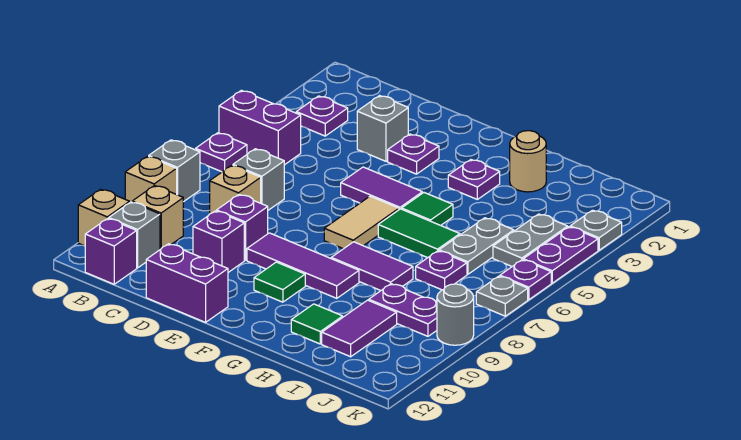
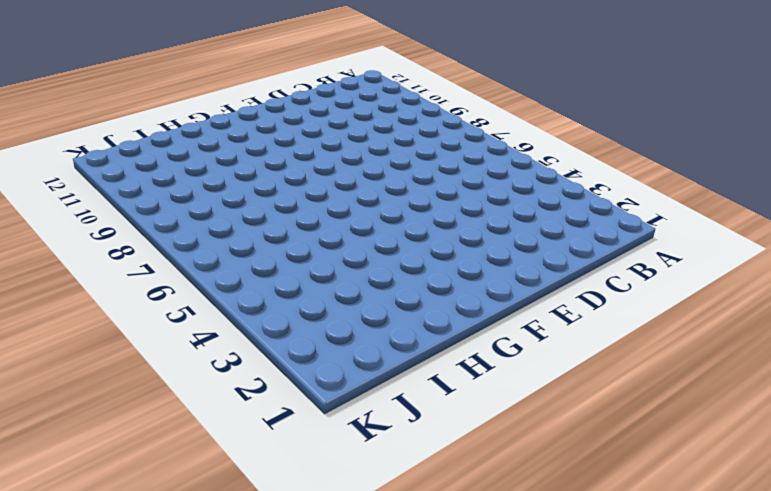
none -> purple brick A5:B5 level 1
none -> purple plate A6 level 1
none -> grey brick A8 level 1
none -> tan brick A9 level 1

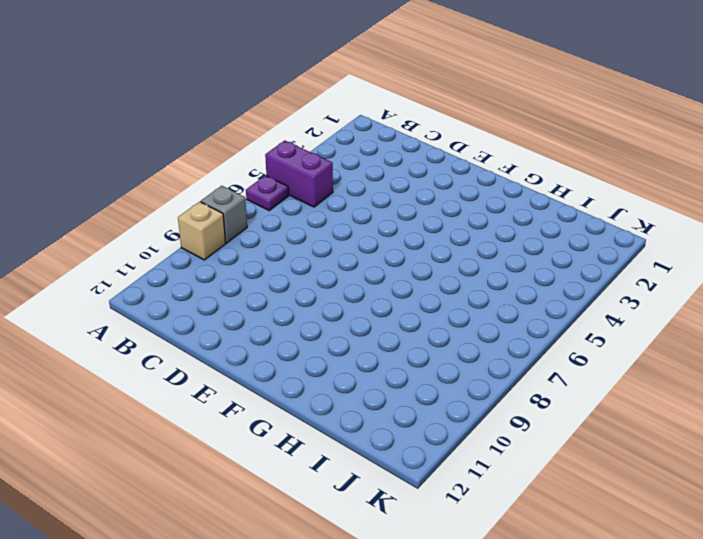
none -> tan brick A11 level 1
none -> purple plate B3 level 1
none -> tan brick B10 level 1
none -> grey brick B11 level 1

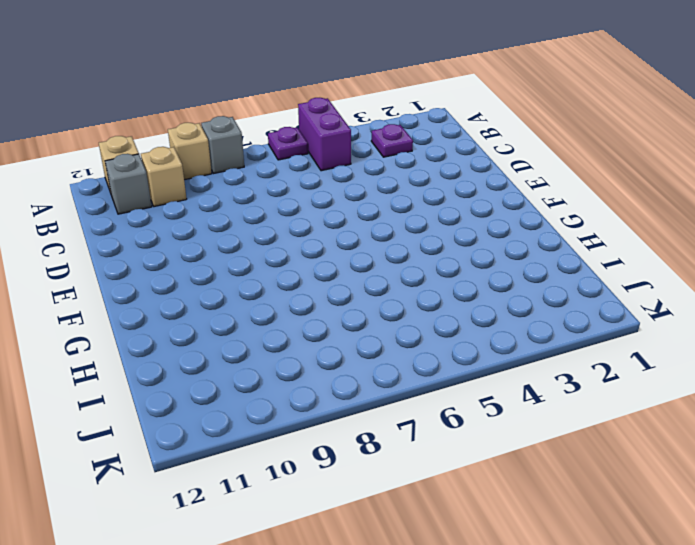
none -> purple brick B12 level 1
none -> grey brick C7 level 1
none -> tan brick C8 level 1
none -> grey brick D3 level 1

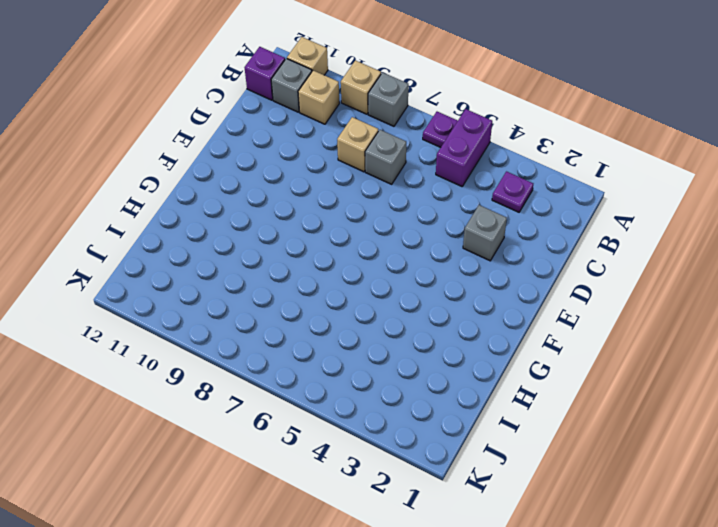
none -> purple brick D9 level 1
none -> purple brick D10 level 1
none -> purple brick D12:E12 level 1
none -> purple plate E3 level 1

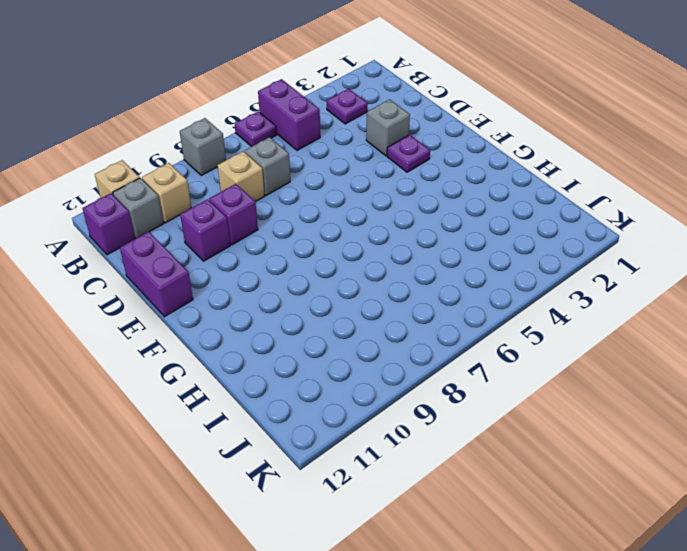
none -> tan brick A9 level 1
none -> purple tile E5:F5 level 1
none -> purple tile E9:G9 level 1
none -> tan tile F6:F7 level 1

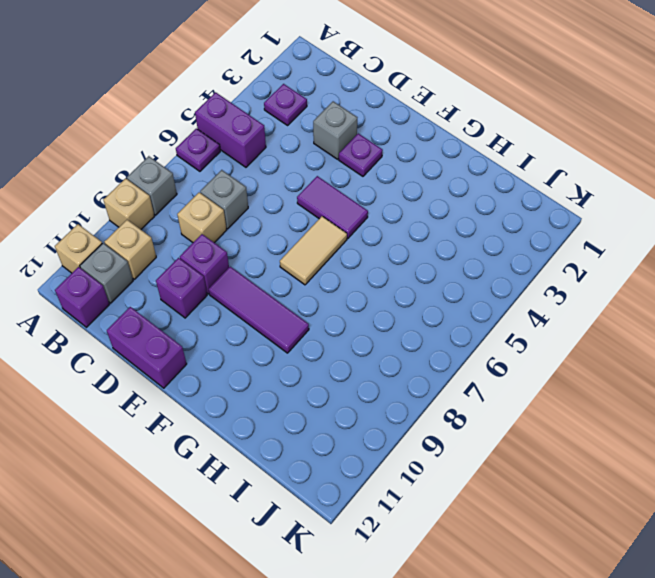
none -> green tile F10 level 1
none -> purple plate G3 level 1
none -> green tile G5 level 1
none -> green tile G6:H6 level 1

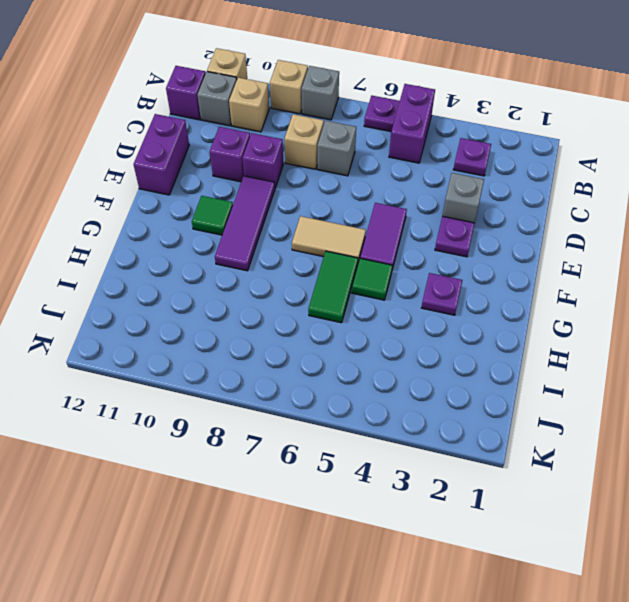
none -> purple tile G8:H8 level 1
none -> tan round brick H2 level 1
none -> green tile H11 level 1
none -> grey plate I5:I6 level 1

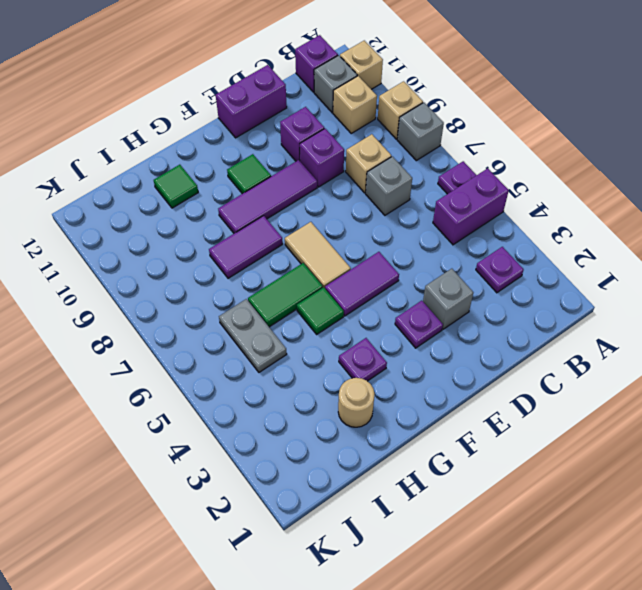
none -> purple plate I7 level 1
none -> purple plate I9:J9 level 1
none -> purple tile I10:I11 level 1
none -> grey plate J4:J5 level 1

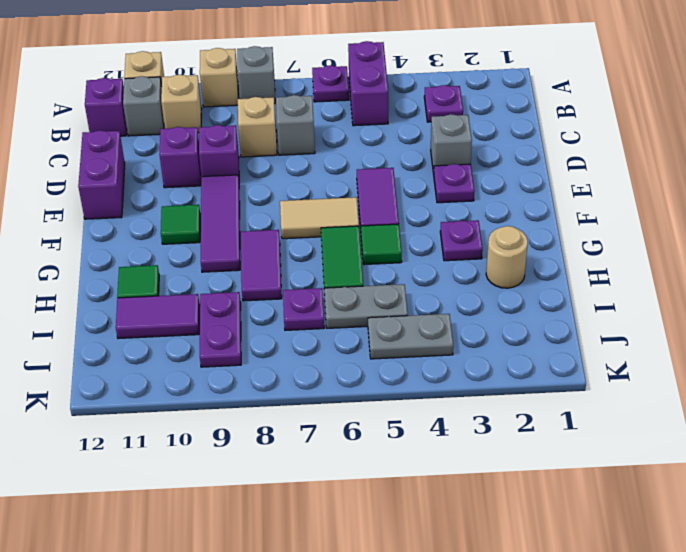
none -> grey plate K3 level 1
none -> purple plate K4:K5 level 1
none -> purple plate K6 level 1
none -> grey plate K7 level 1

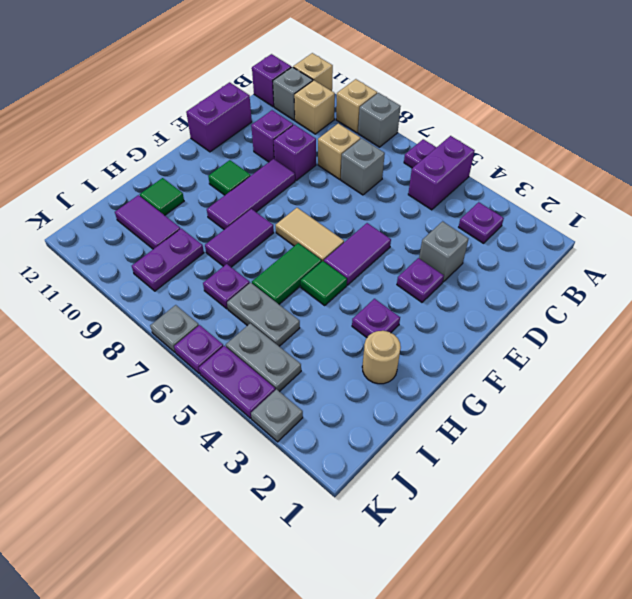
none -> grey round brick K9 level 1

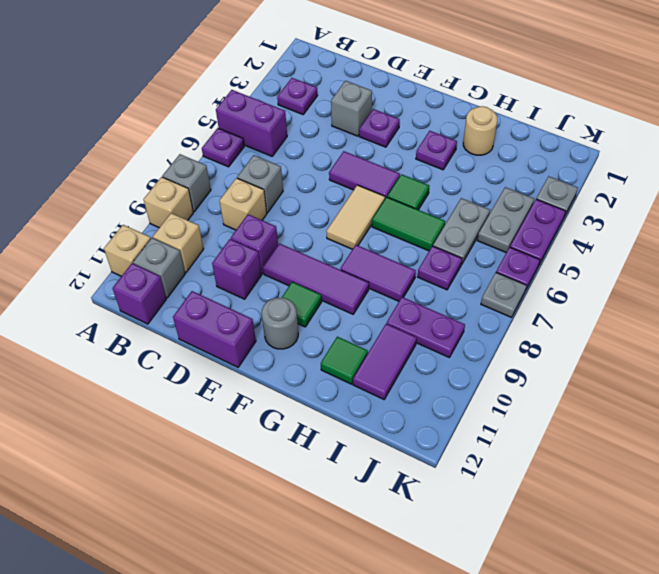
grey round brick F11 level 1 -> grey round brick K9 level 1

